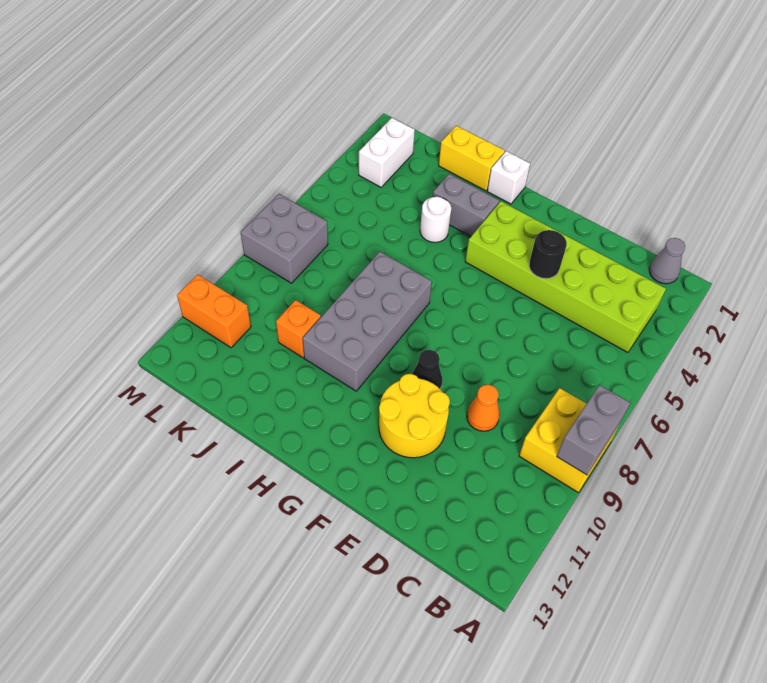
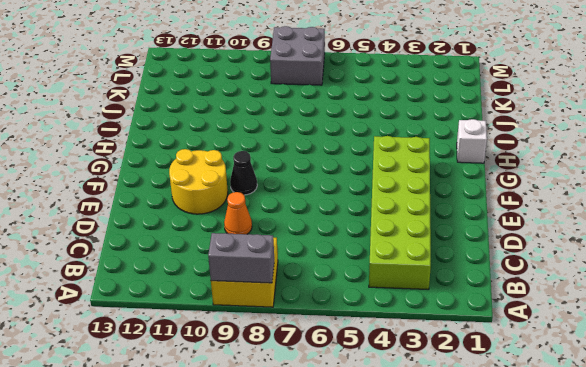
none -> grey cone B1 level 1
none -> grey brick H3:I3 level 1
none -> grey brick H7:I10 level 1

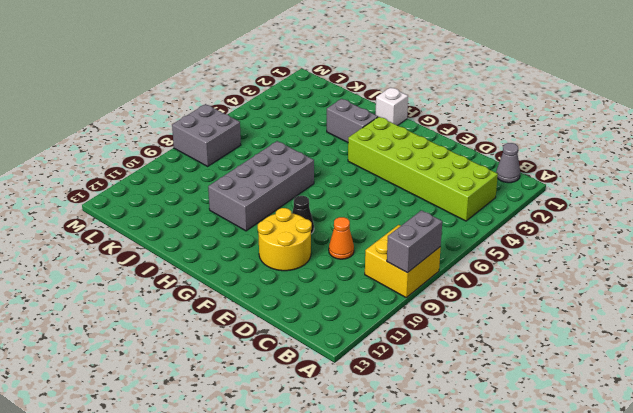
none -> yellow brick I1:J1 level 1
none -> white round brick I4 level 1
none -> orange brick J10 level 1

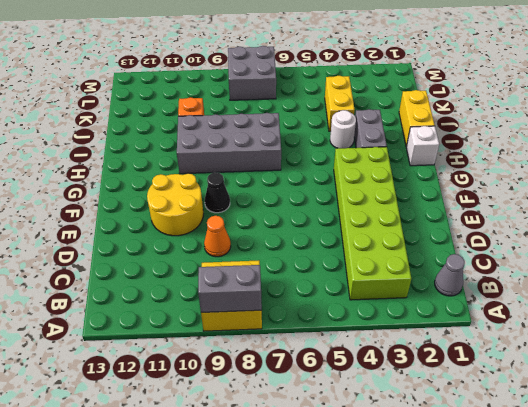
yellow brick J4:K4 level 1 -> none
none -> white brick L2:L3 level 1
none -> orange brick L11:M11 level 1
none -> black round brick E4 level 2

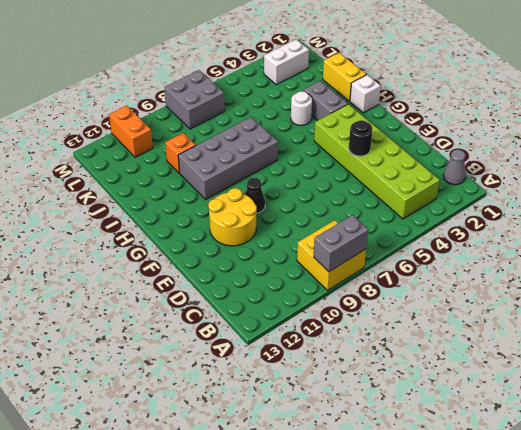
none -> orange cone D9 level 1

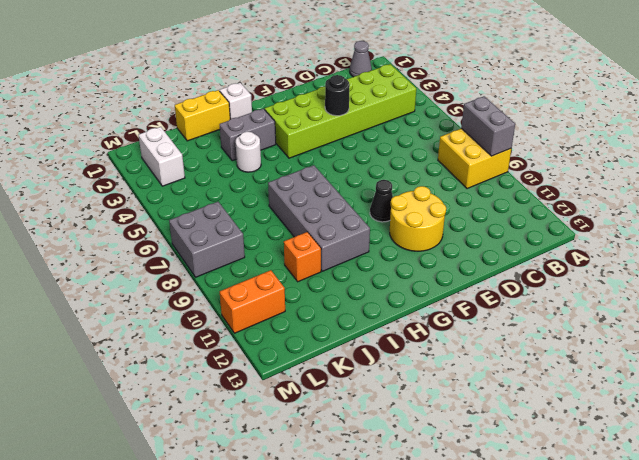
none -> orange cone D9 level 1

